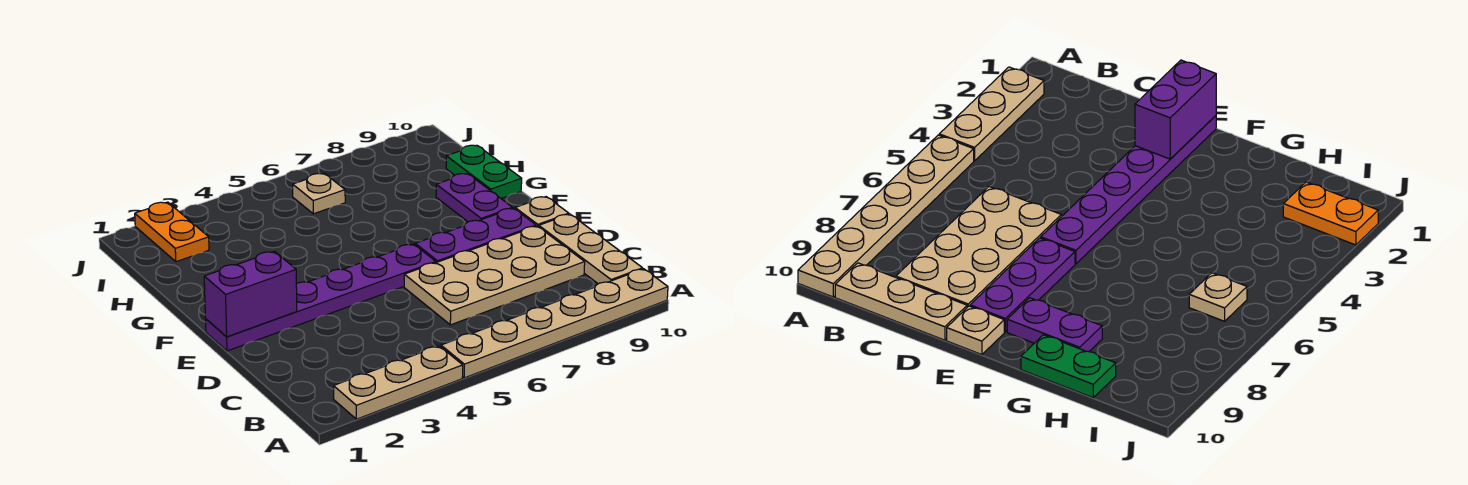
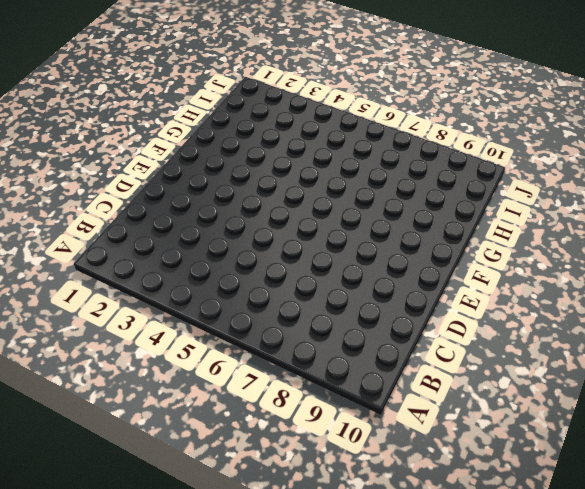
none -> tan plate A2:A4 level 1
none -> tan plate A5:A10 level 1
none -> tan plate B10:D10 level 1

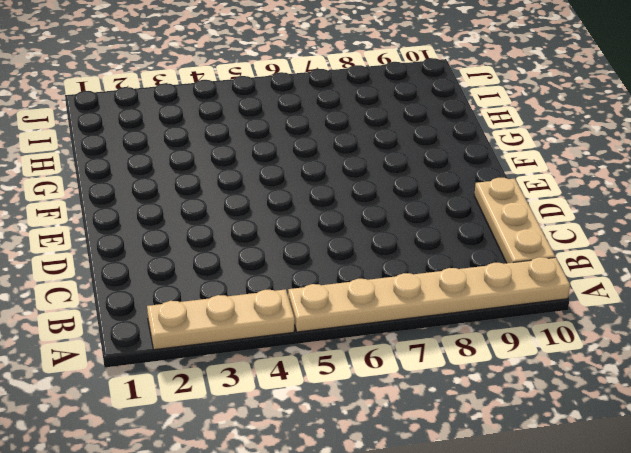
none -> tan plate C6:D9 level 1
none -> purple plate E1:E6 level 1
none -> purple plate E7:E9 level 1

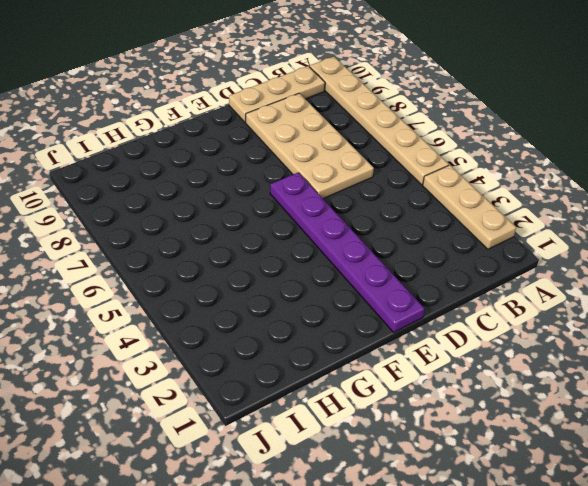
none -> purple plate E7:E9 level 1
none -> tan plate E10 level 1
none -> purple plate F9:G9 level 1

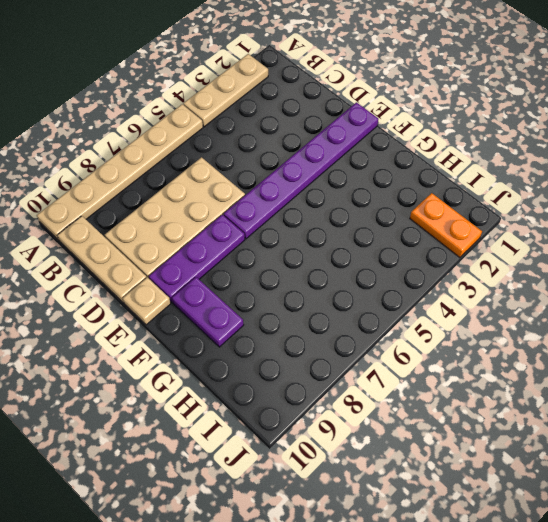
none -> green plate G10:H10 level 1
none -> tan plate I6 level 1
none -> purple brick E1:E2 level 2

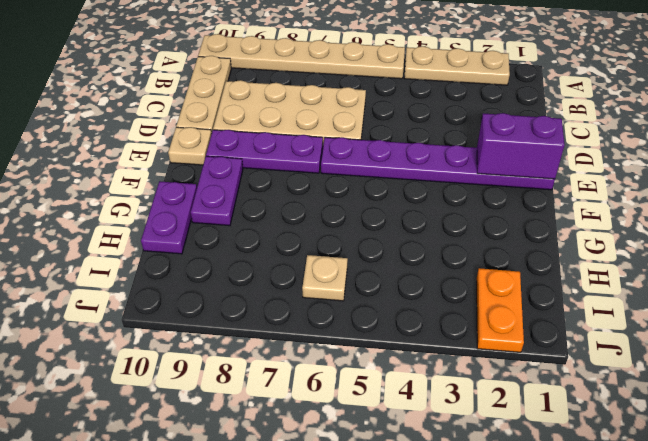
purple plate G10:H10 level 1 -> green plate G10:H10 level 1

